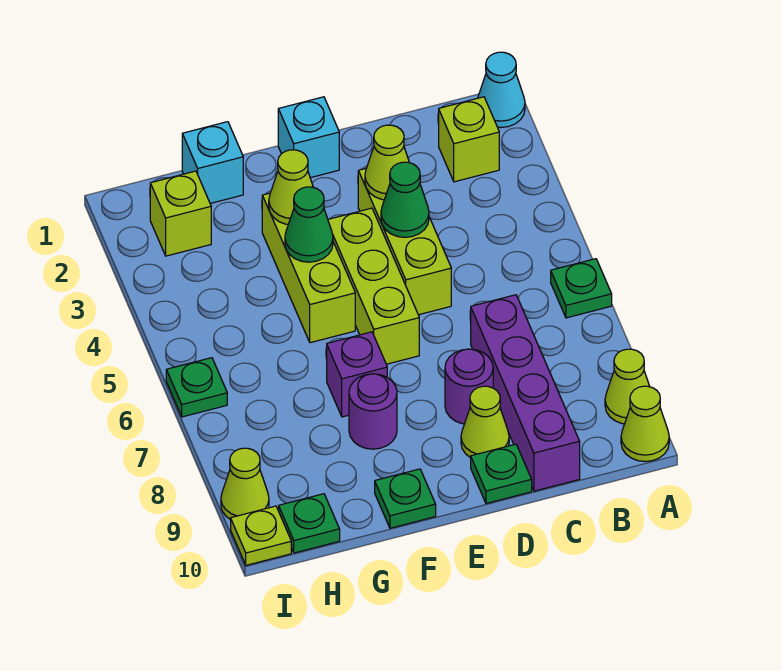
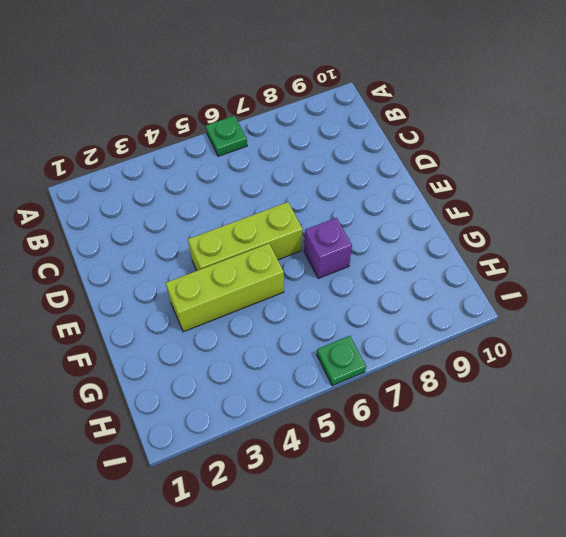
none -> cyan cone A1 level 1
none -> lime cone A9 level 1
none -> lime cone A10 level 1

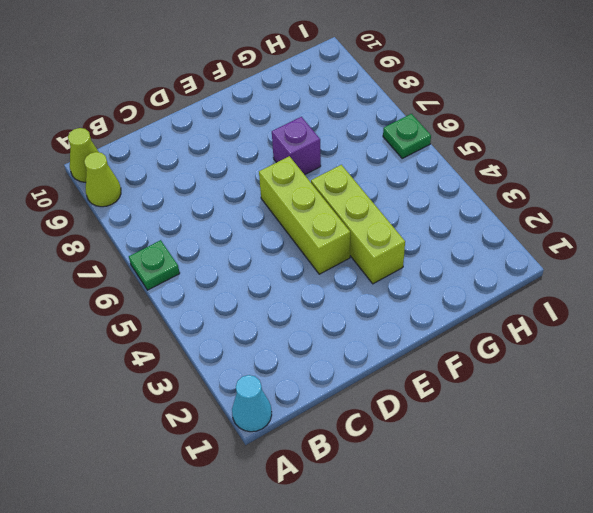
none -> lime brick B2 level 1
none -> purple brick C7:C10 level 1
none -> lime brick D3:D5 level 1

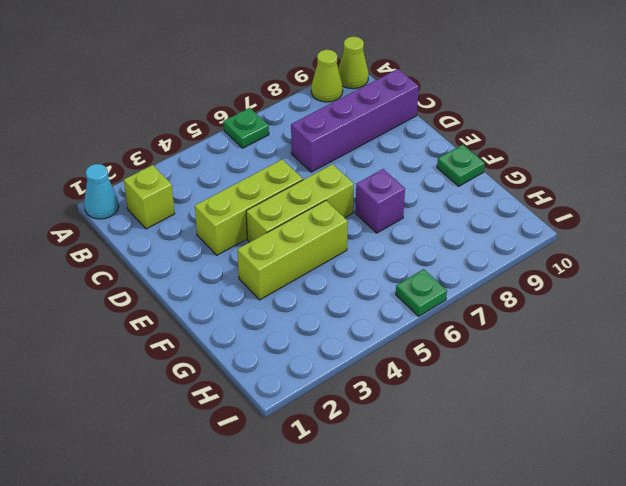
none -> purple round brick D8 level 1
none -> lime cone D9 level 1
none -> green plate D10 level 1

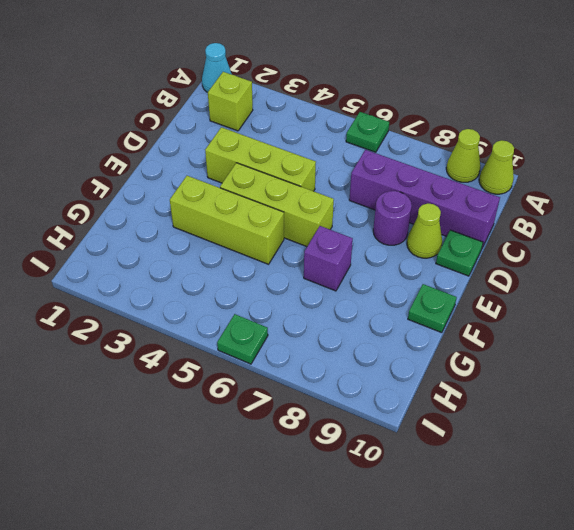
none -> cyan brick E1 level 1
none -> purple round brick F8 level 1
none -> cyan brick G1 level 1

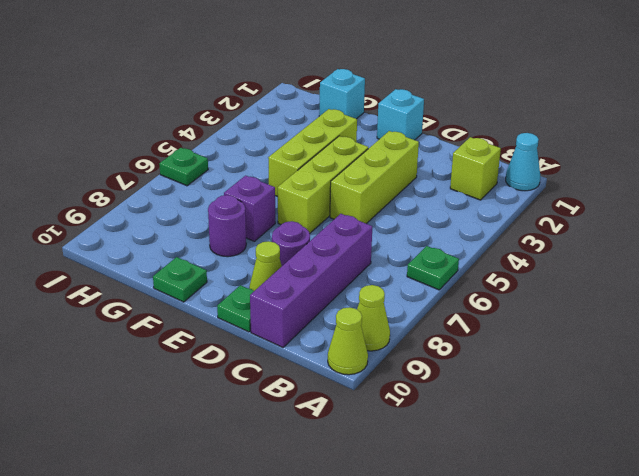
none -> lime brick H2 level 1
none -> green plate H10 level 1
none -> lime cone I9 level 1

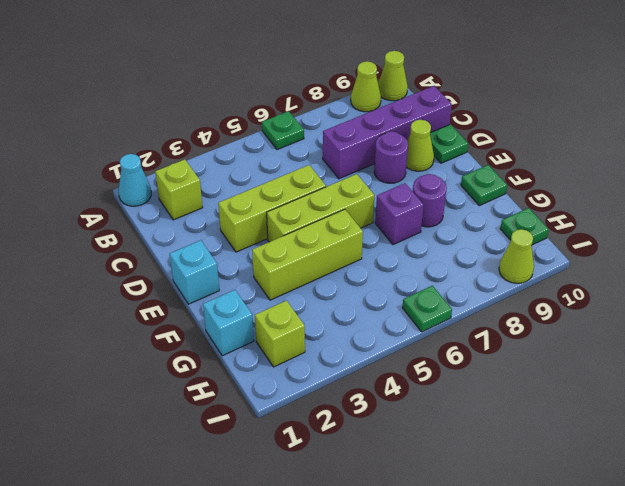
none -> lime plate I10 level 1
none -> lime cone D3 level 2
none -> green cone D4 level 2

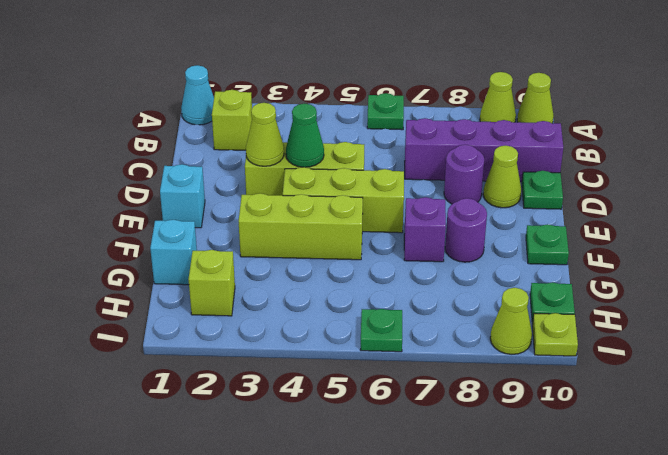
none -> lime cone F3 level 2
none -> green cone F4 level 2

